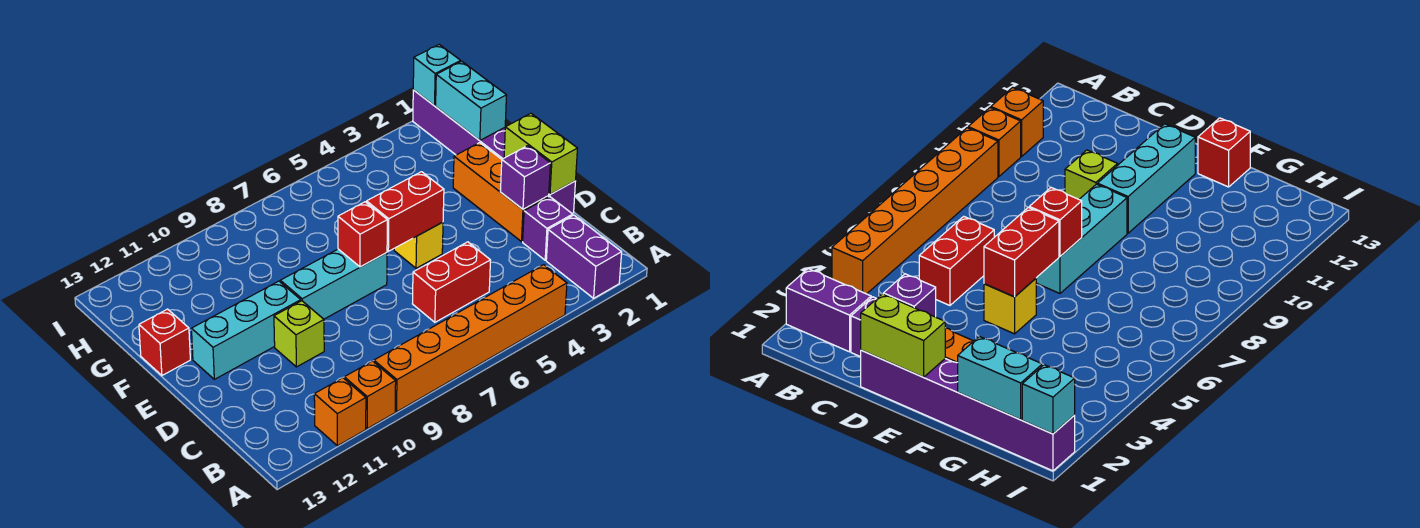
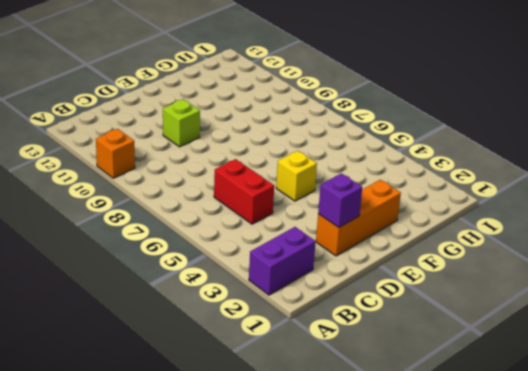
none -> orange brick A4:A9 level 1
none -> orange brick A11 level 1
none -> purple brick C2 level 1

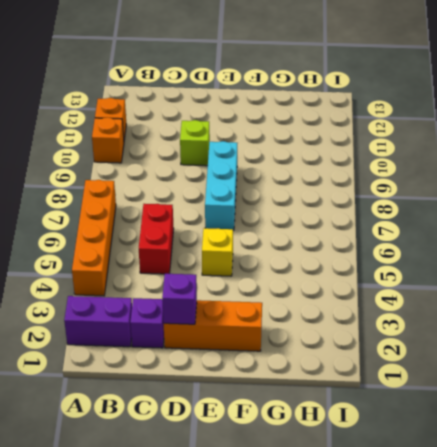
orange brick A4:A7 level 1 -> orange brick A4:A9 level 1
none -> purple brick D1:I1 level 1
none -> cyan brick E10:E12 level 1
none -> red brick F13 level 1

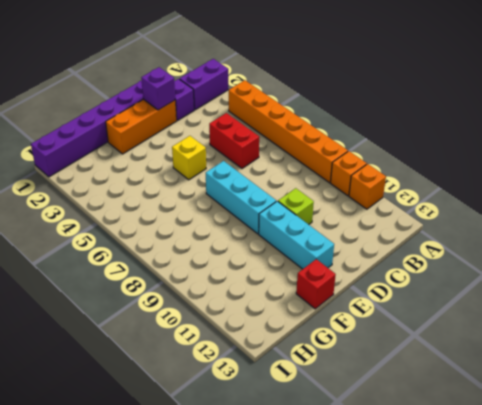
none -> lime brick D1:E1 level 2
none -> red brick E5:E6 level 2
none -> red brick E7 level 2

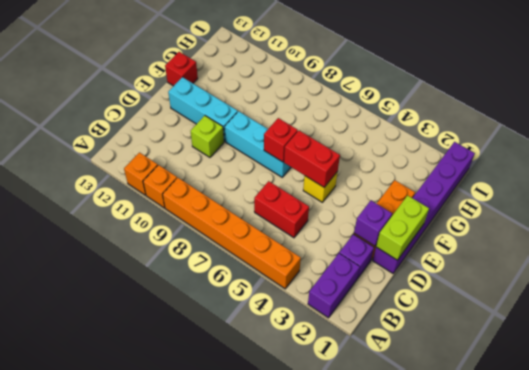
none -> cyan brick G1:H1 level 2
none -> cyan brick I1 level 2

